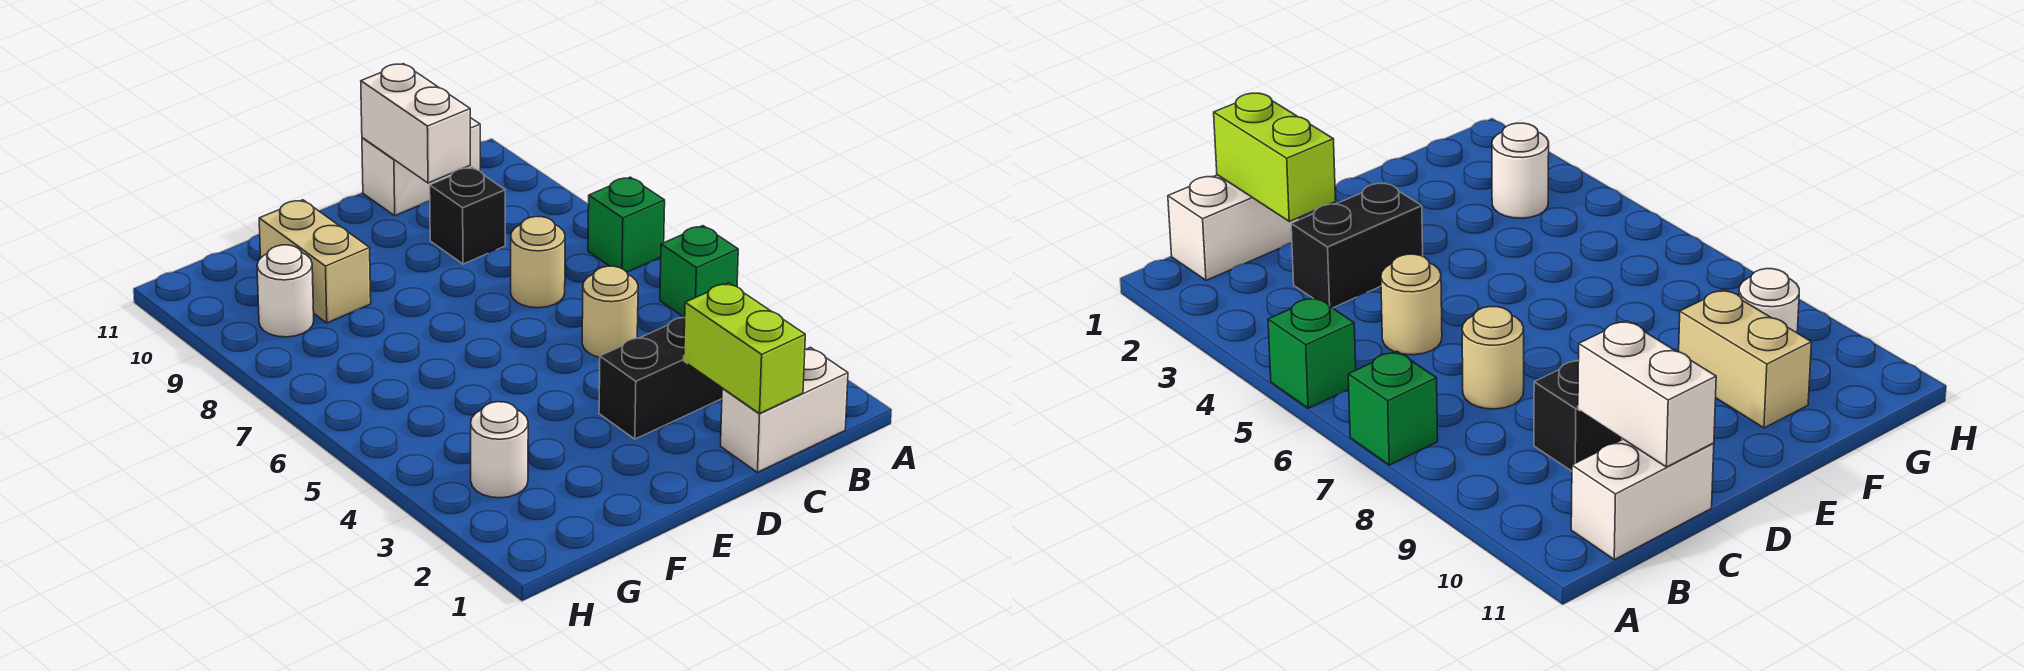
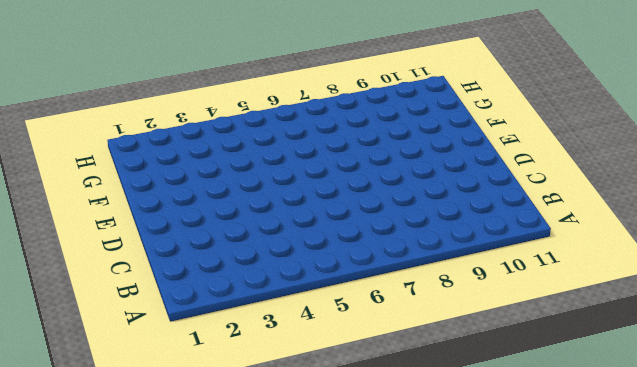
none -> green brick A5 level 1
none -> green brick A7 level 1
none -> white brick B1:C1 level 1

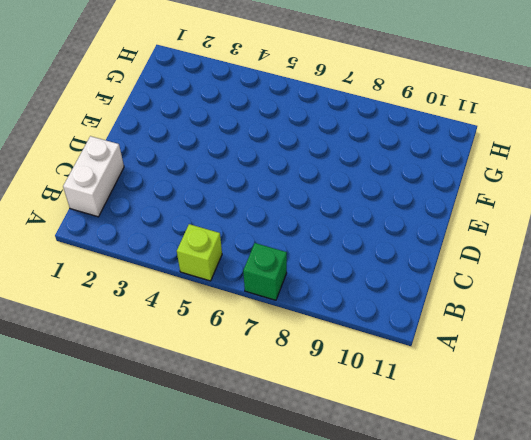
lime brick A5 level 1 -> green brick A5 level 1
none -> white brick B11:C11 level 1
none -> black brick C3:D3 level 1
none -> tan round brick C5 level 1

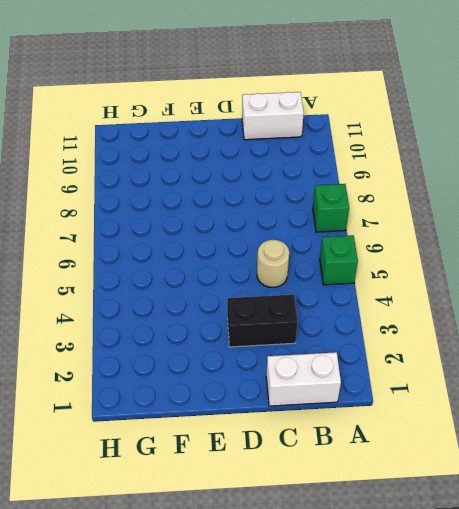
none -> tan round brick C7 level 1
none -> black brick C9 level 1
none -> tan brick F9:F10 level 1

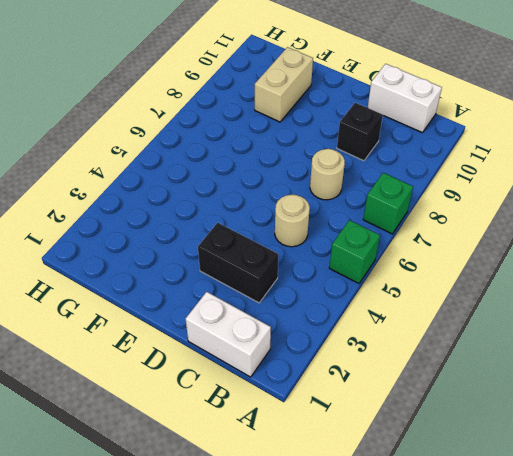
none -> white round brick G3 level 1
none -> white round brick G9 level 1
none -> lime brick C1:C2 level 2

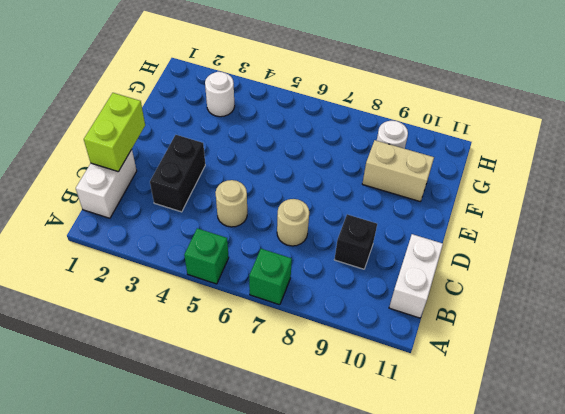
lime brick C1:D1 level 2 -> lime brick C1:C2 level 2
none -> white brick C10:C11 level 2

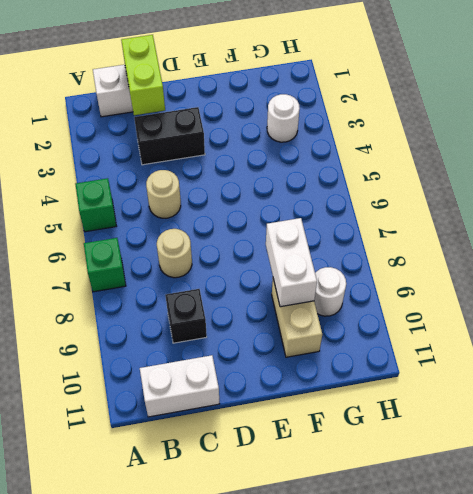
white brick F8:F9 level 2 -> white brick C10:C11 level 2

